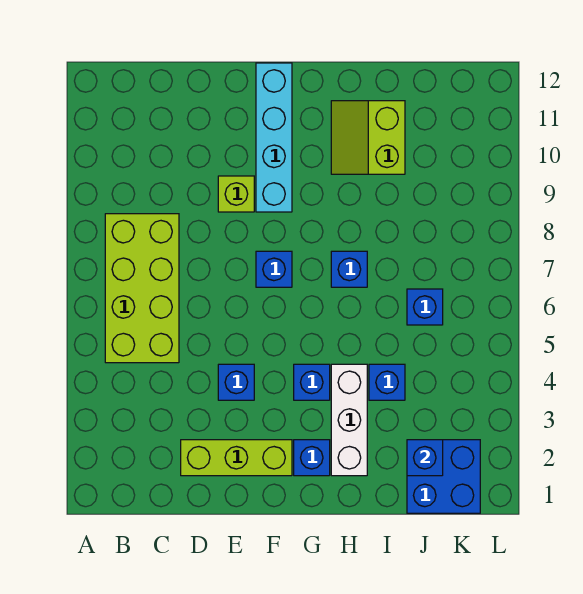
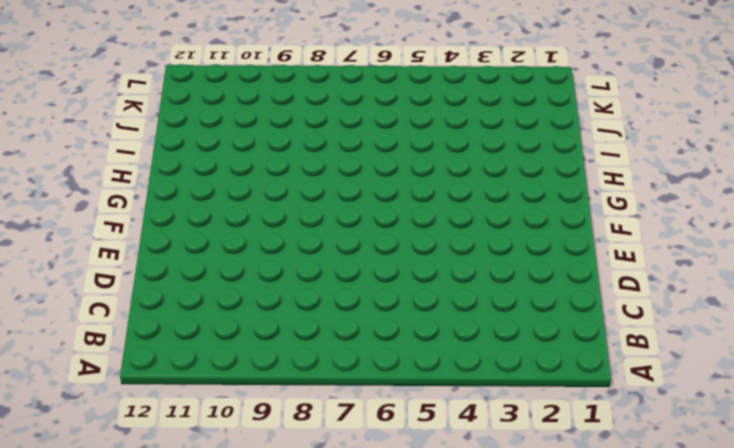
none -> lime brick B5:C8 level 1
none -> lime brick D2:F2 level 1
none -> blue brick E4 level 1

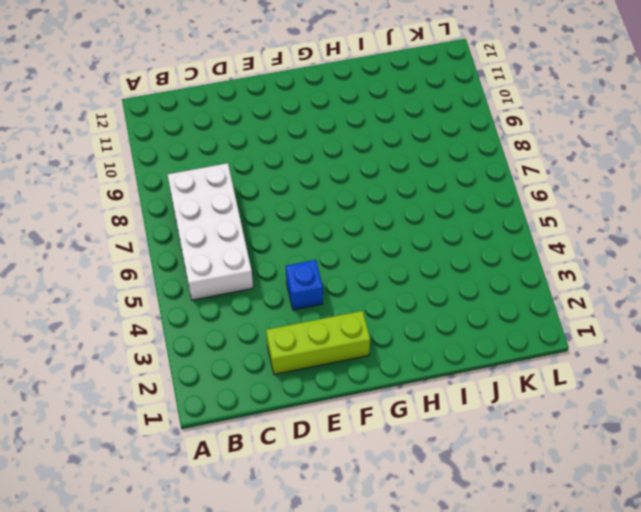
white brick B5:C8 level 1 -> lime brick B5:C8 level 1
none -> lime brick E9 level 1
none -> blue brick F7 level 1
none -> cyan brick F9:F12 level 1

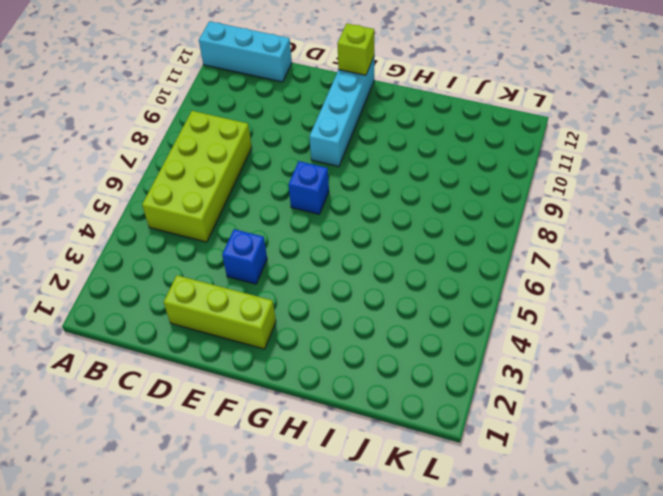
cyan brick A12:C12 level 1 -> none
lime brick F12 level 2 -> lime brick E9 level 1
none -> blue brick G2 level 1
none -> blue brick G4 level 1
none -> white brick H2:H4 level 1

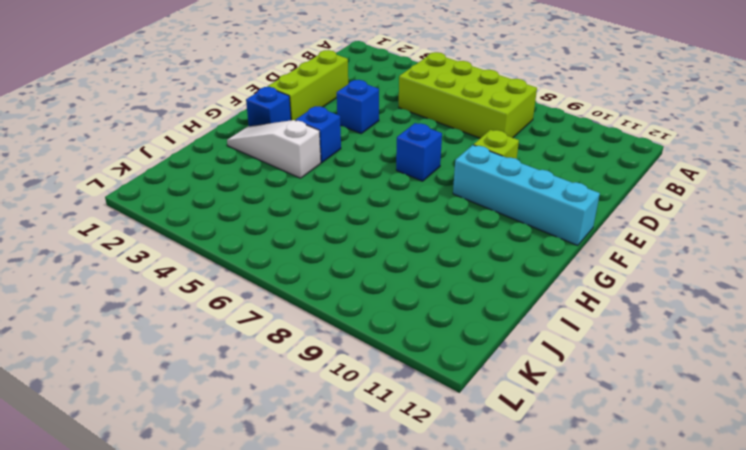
white slope H2:H4 level 1 top 4 -> white brick H2:H4 level 1
none -> blue brick H7 level 1
none -> lime slope H10:I11 level 1 top I
none -> blue brick I4 level 1

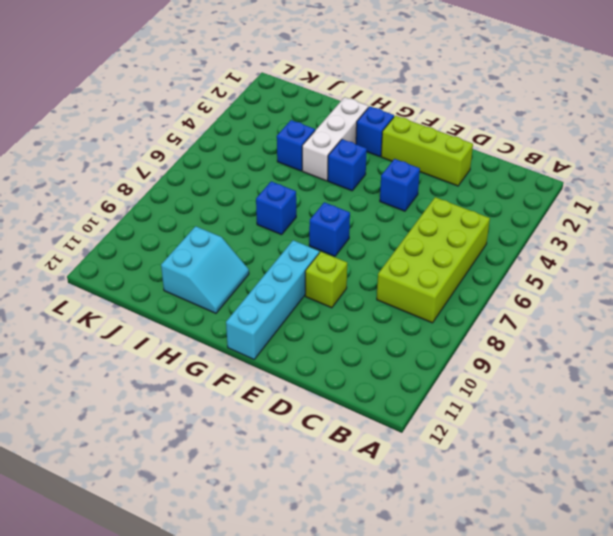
cyan slope H10:I11 level 1 top I -> lime slope H10:I11 level 1 top I
none -> blue brick J1:K2 level 1
none -> blue brick J6 level 1
none -> blue brick J2 level 2

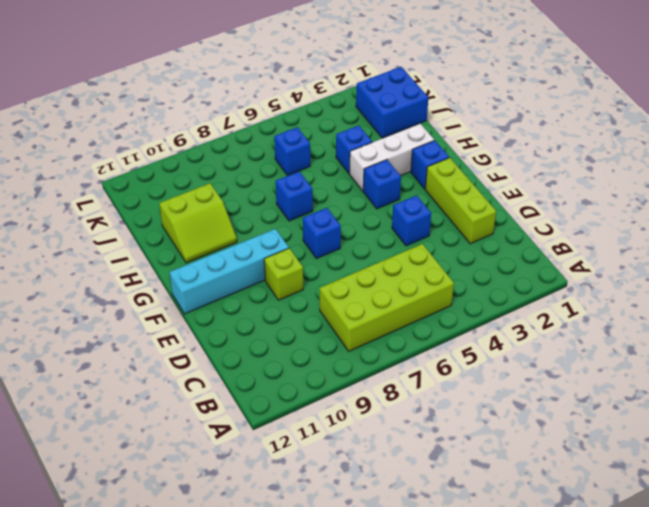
none -> blue brick J2 level 2

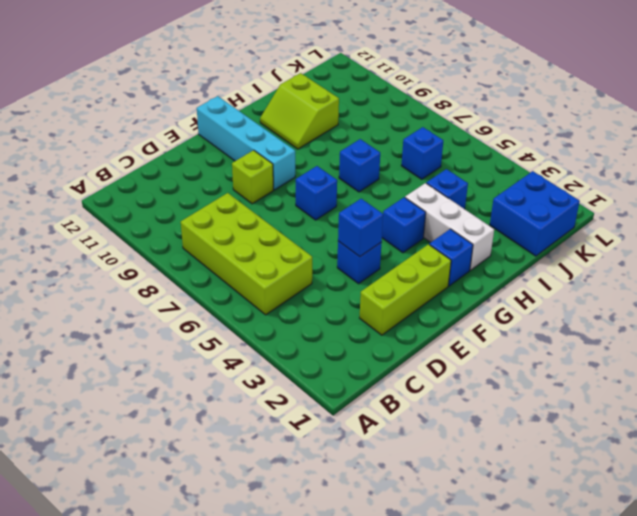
blue brick E4 level 2 -> blue brick J2 level 2

